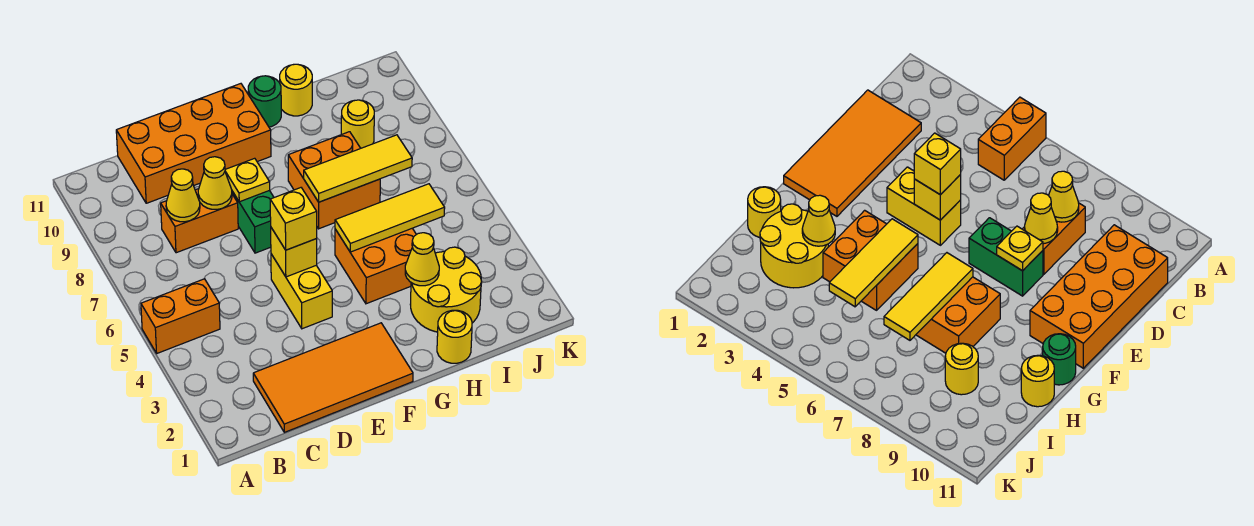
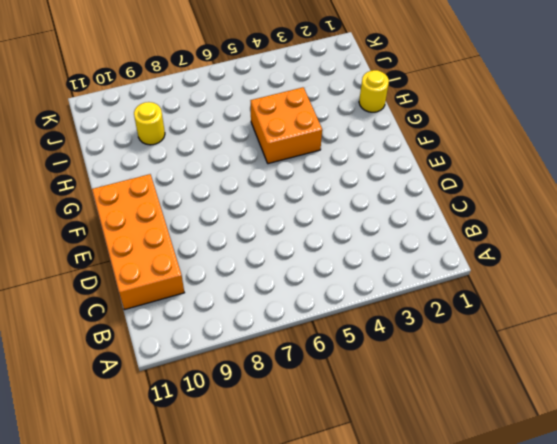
none -> orange brick A5:B5 level 1
none -> orange tile C1:F2 level 1
none -> orange brick C8:D8 level 1

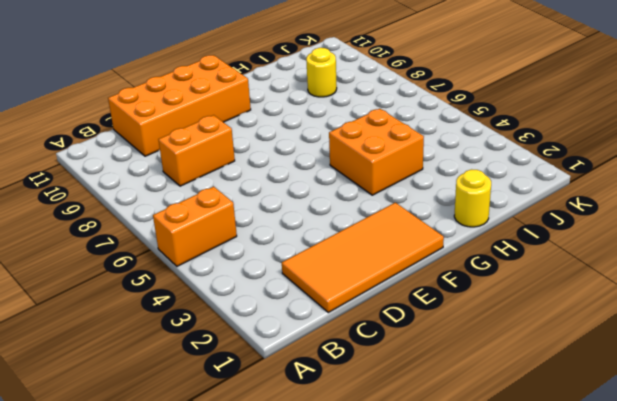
none -> yellow brick E4:E5 level 1
none -> green brick E7:E8 level 1
none -> orange brick G7:H8 level 1

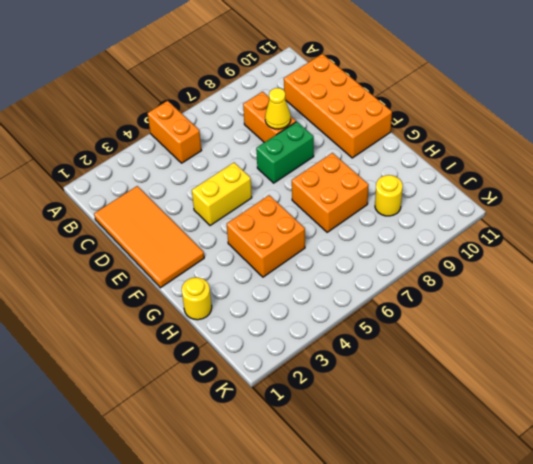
none -> green round brick G11 level 1
none -> yellow round brick H2:I3 level 1
none -> yellow round brick H11 level 1

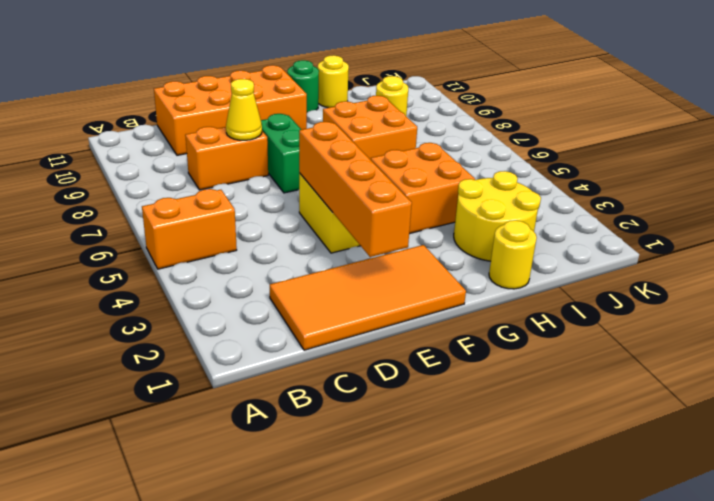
orange brick E2:E5 level 2 -> yellow brick E5 level 2
none -> yellow cone C8 level 2
none -> yellow plate E8 level 2
none -> yellow tile G5:I5 level 2

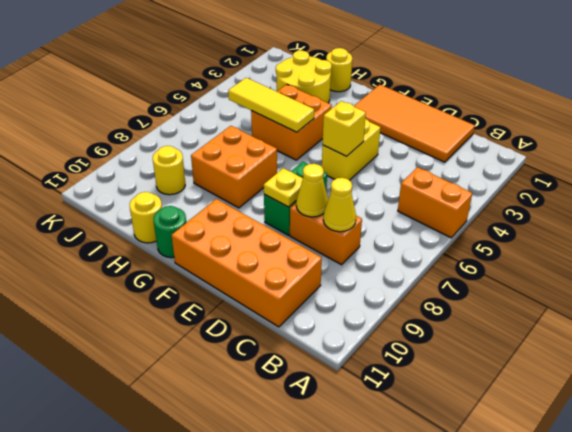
none -> yellow tile G7:I7 level 2
none -> yellow cone H3 level 2
none -> yellow brick E5 level 3

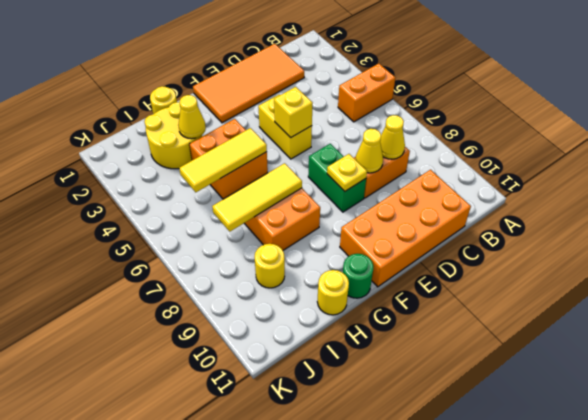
none -> yellow brick E5 level 3

